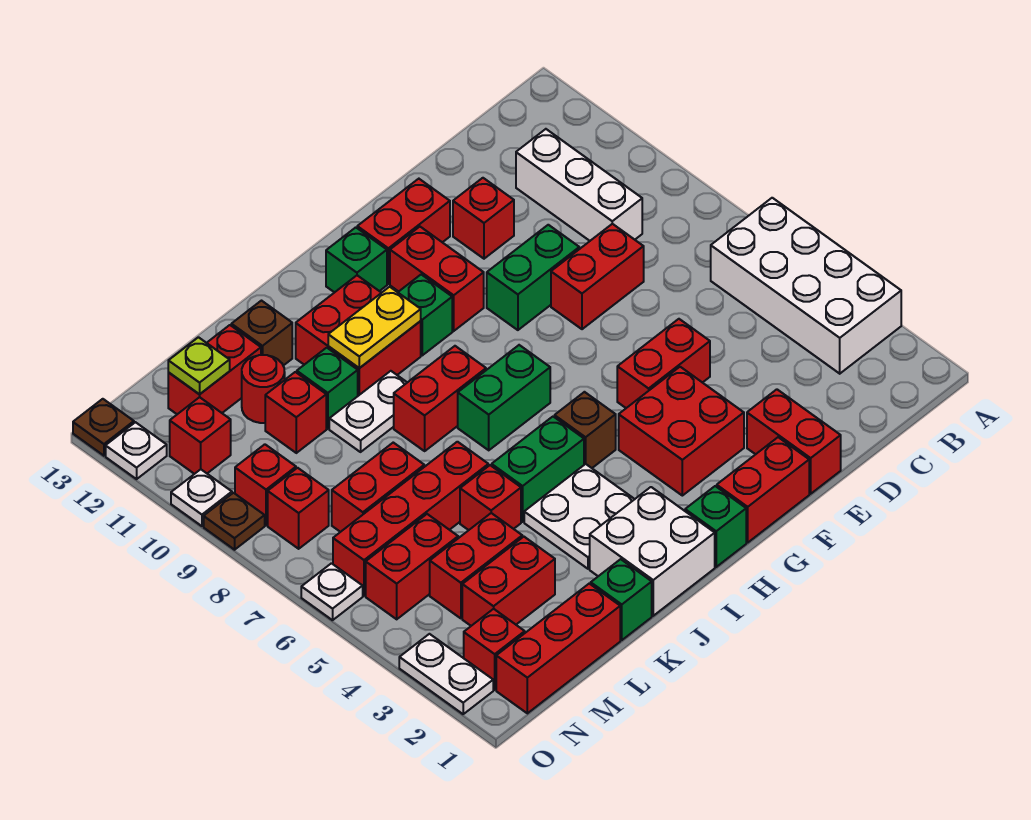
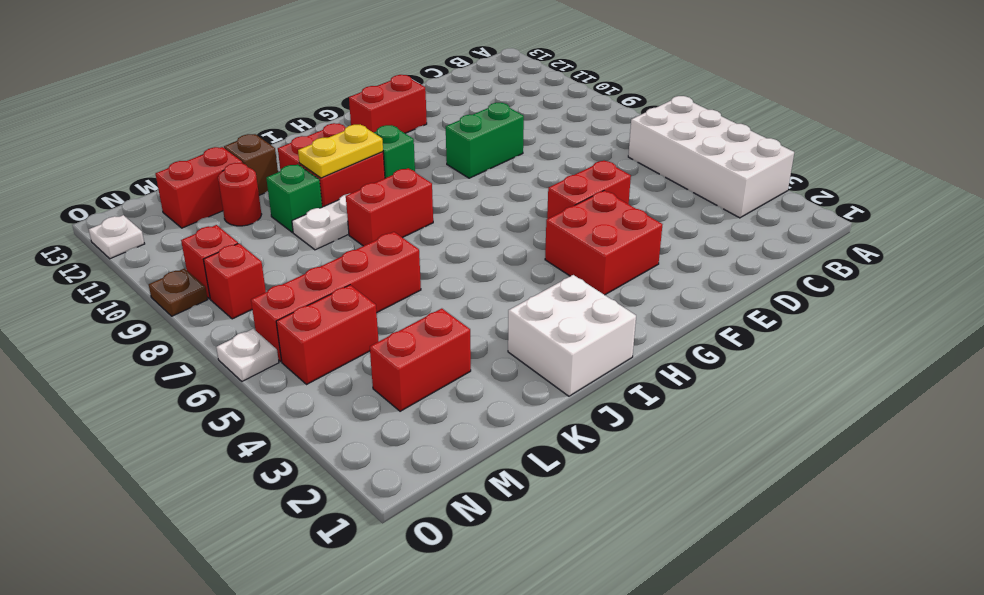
none -> white brick C9:C11 level 1
none -> red brick D8:E8 level 1
none -> red brick E1:E2 level 1
none -> red brick E11 level 1

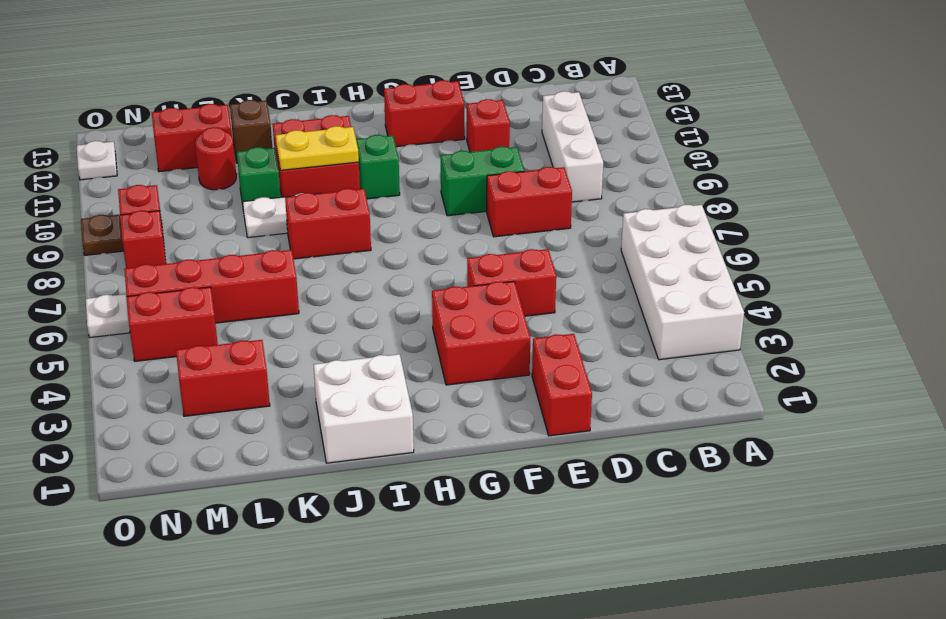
none -> red brick F1:G1 level 1
none -> red brick G10:G11 level 1
none -> green brick H1 level 1
none -> brown brick H5 level 1

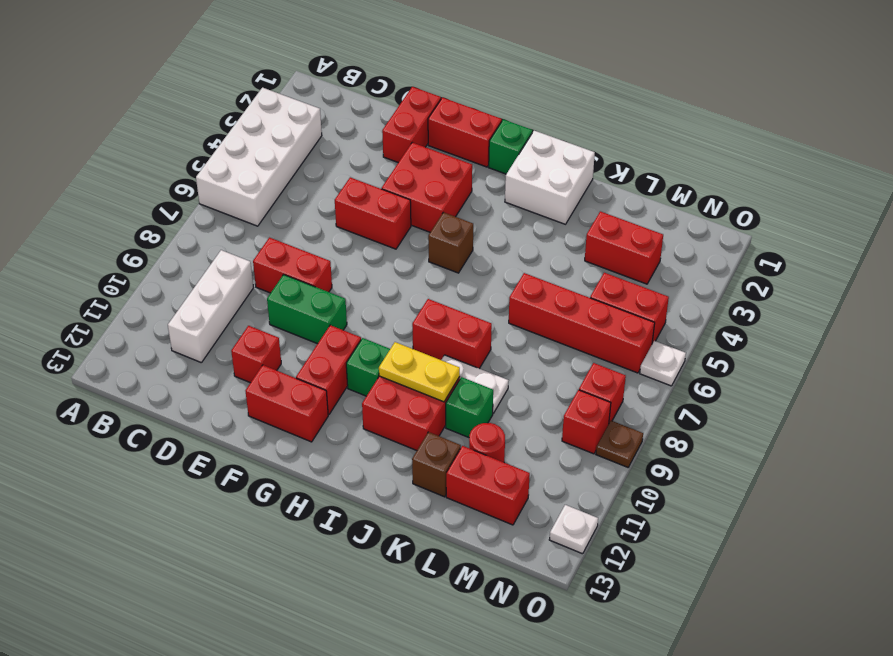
none -> green brick H7:I7 level 1
none -> green brick H12 level 1
none -> white plate I3:J4 level 1
none -> green brick I5:J5 level 1

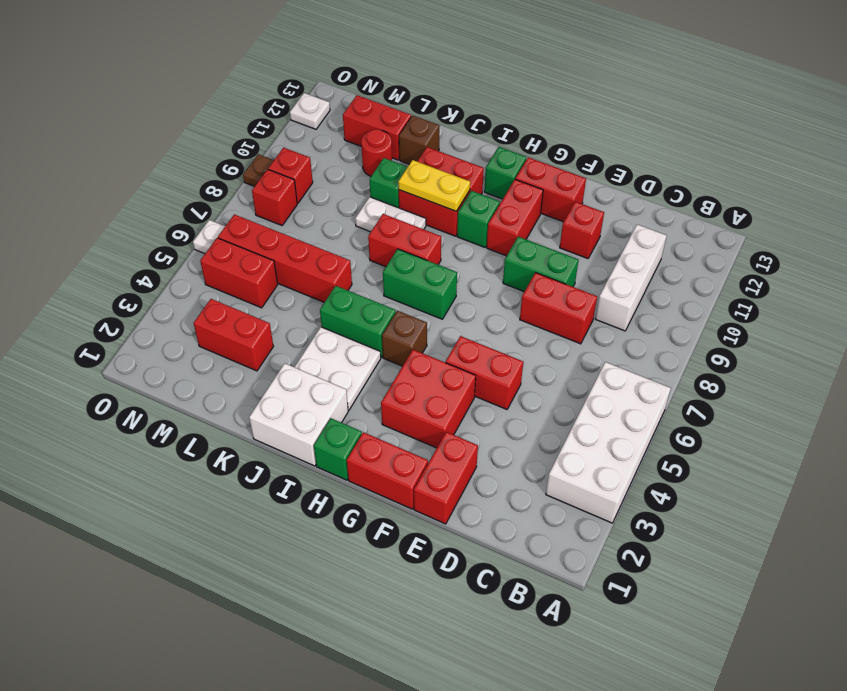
none -> green brick K1 level 1
none -> red brick K5 level 1
none -> red brick L1:N1 level 1
none -> red brick L4:M4 level 1

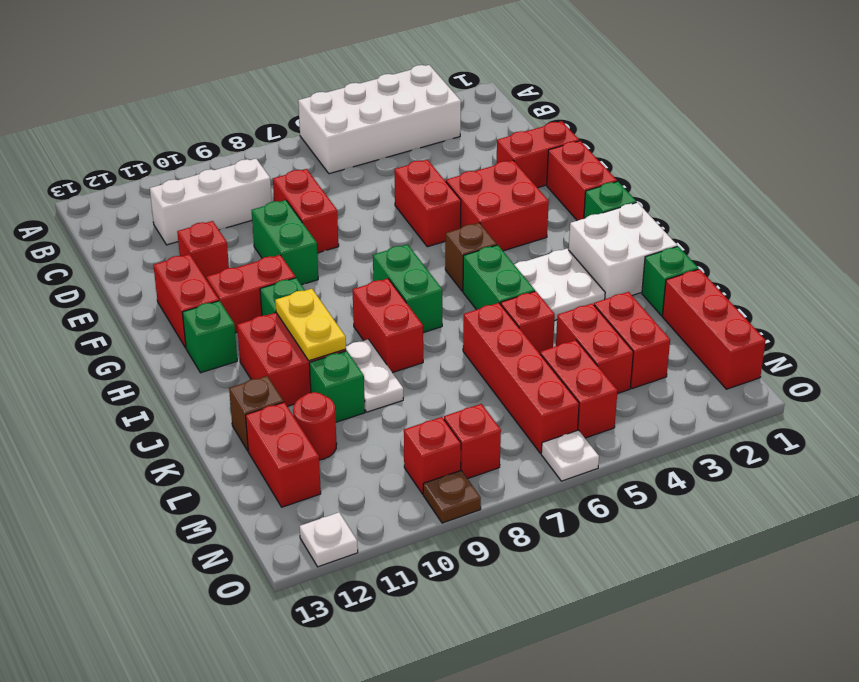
none -> red brick L7:M7 level 1
none -> red brick L10 level 1
none -> red brick N2 level 1
none -> red brick N11 level 1

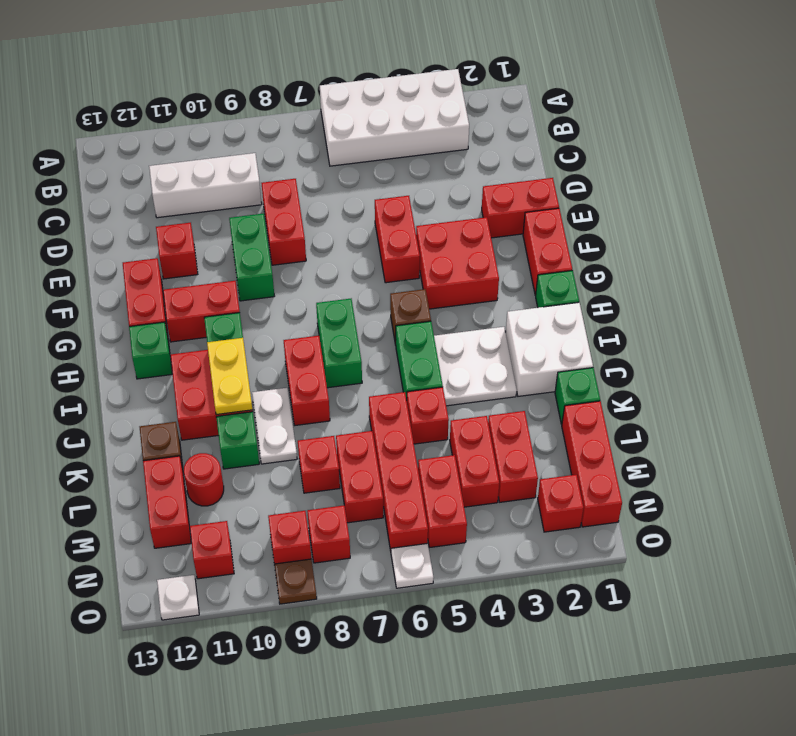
red brick L8 level 1 -> red brick L10 level 1
none -> white plate O2:O3 level 1
none -> white plate O10 level 1
none -> brown plate O13 level 1
none -> lime plate M12 level 2

